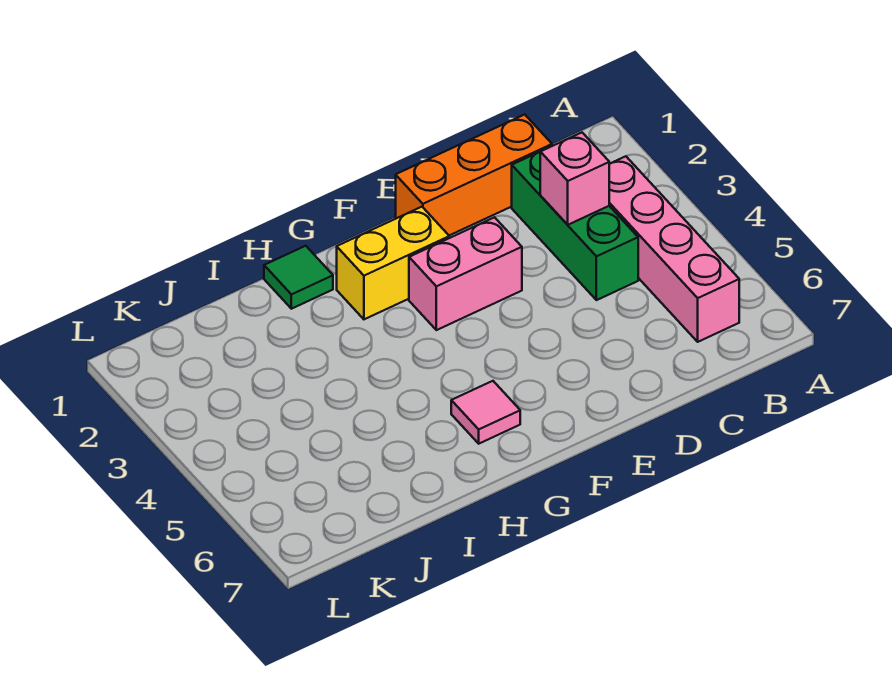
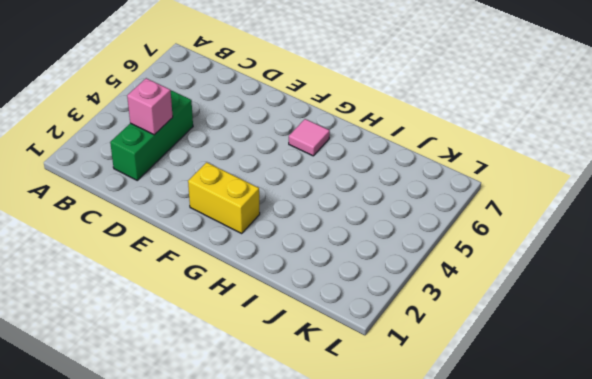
none -> pink brick B3:B6 level 1
none -> orange brick C1:E1 level 1

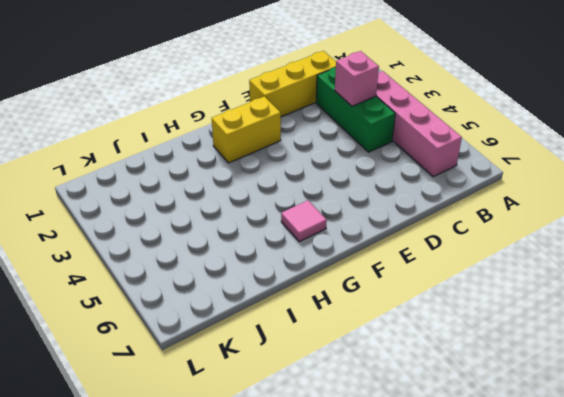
yellow brick C1:E1 level 1 -> orange brick C1:E1 level 1
none -> pink brick E3:F3 level 1
none -> green tile H1 level 1

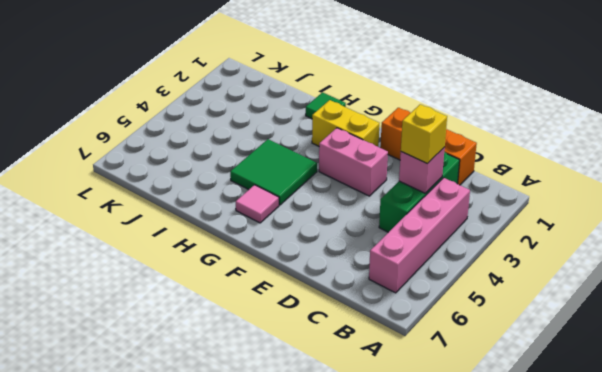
yellow brick C3 level 3 -> none
green tile G4:H5 level 1 -> none

